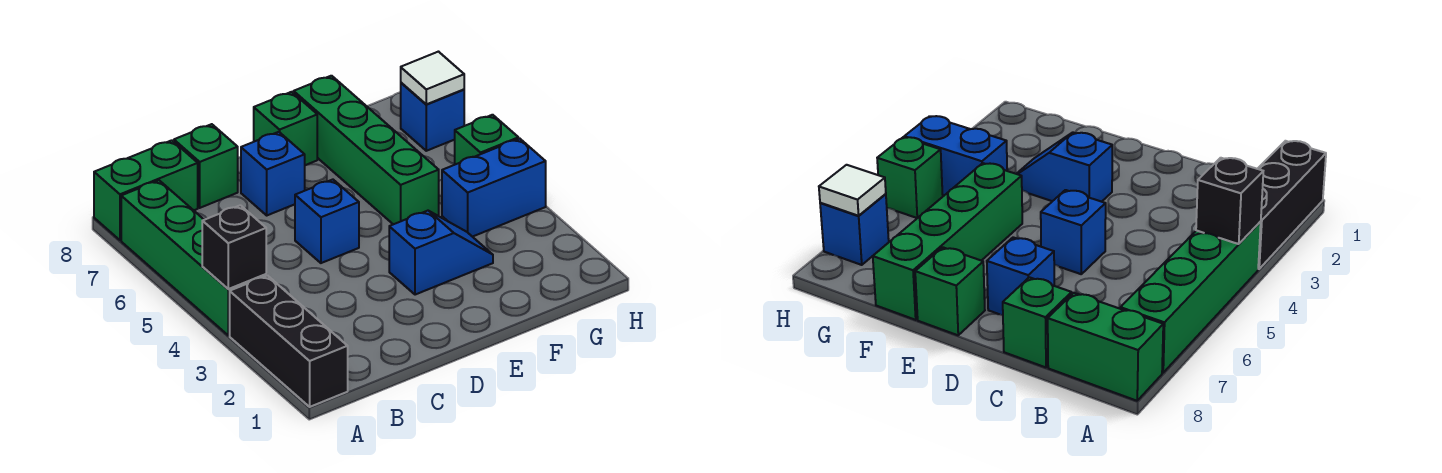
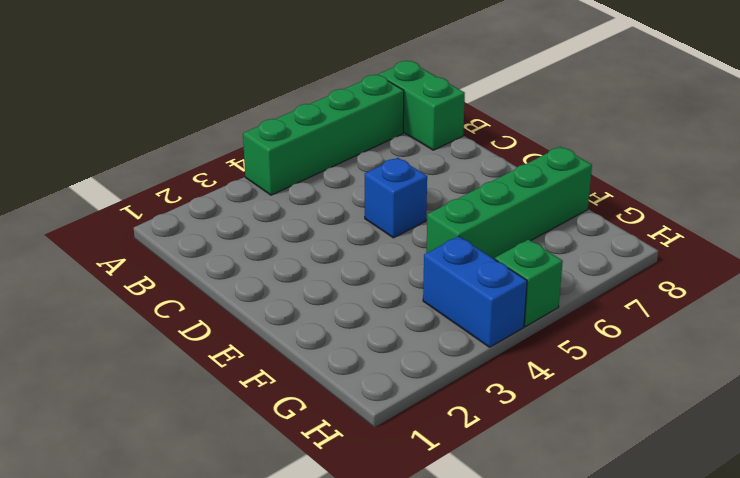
none -> black brick A1:A3 level 1
none -> green brick C8 level 1
none -> blue brick D7 level 1

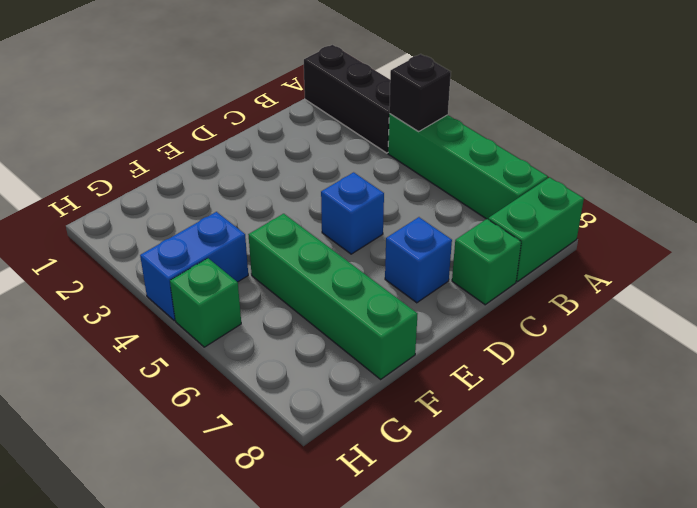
none -> blue slope E3:F3 level 1 top E
none -> green brick E8 level 1
none -> blue brick H7 level 1

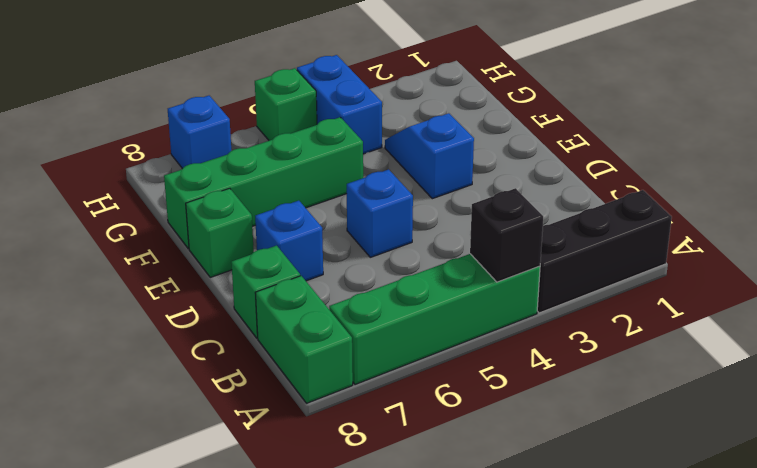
none -> white tile H7 level 2

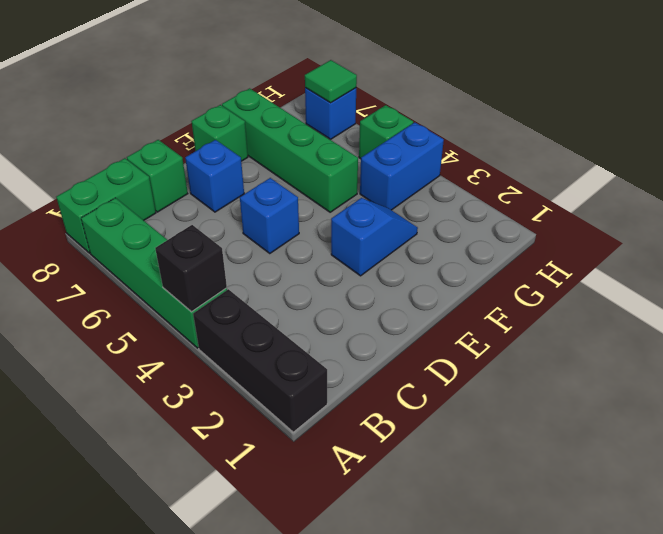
green tile H7 level 2 -> white tile H7 level 2

